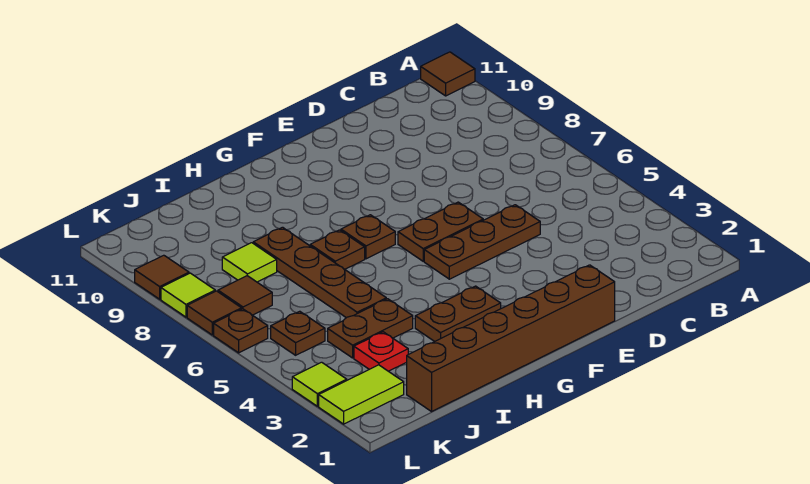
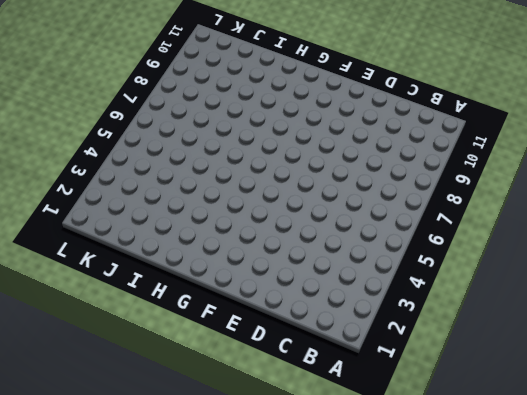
none -> brown tile A11 level 1
none -> brown plate D5:F5 level 1
none -> brown brick E1:J1 level 1

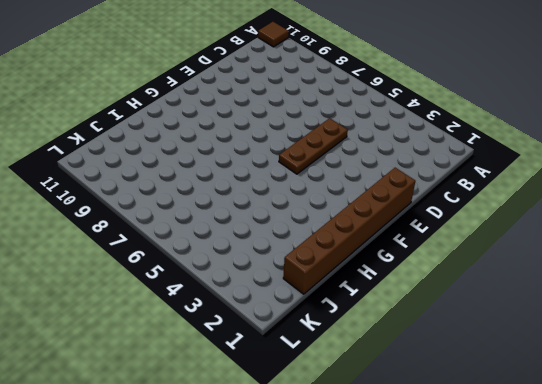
none -> brown plate E6:F6 level 1
none -> brown plate G3:H3 level 1
none -> brown plate G7 level 1

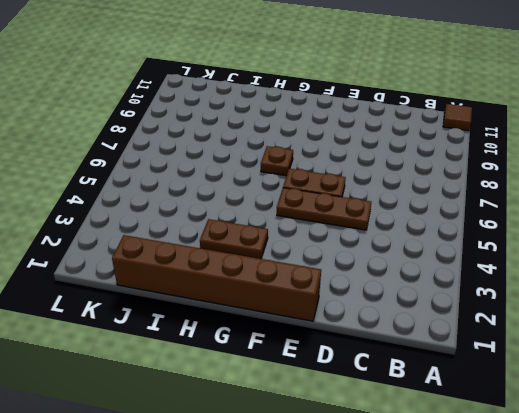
none -> brown plate H7 level 1
none -> brown plate I4:J4 level 1
none -> brown plate I5:I8 level 1

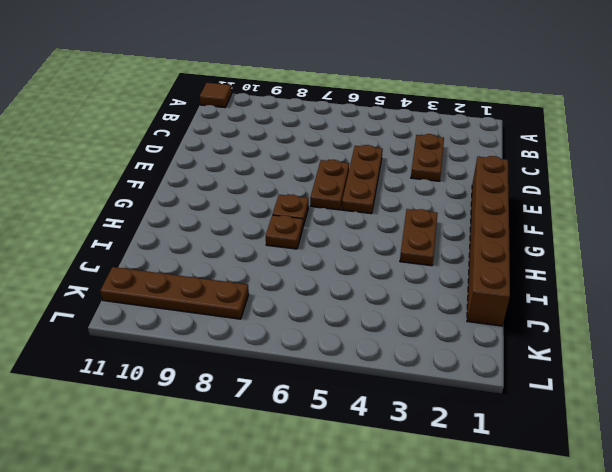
brown plate C3:D3 level 1 -> brown plate I4:J4 level 1
brown plate K8:K11 level 1 -> brown plate I5:I8 level 1
none -> red plate J3 level 1
none -> lime tile J8 level 1
none -> lime tile K2:L2 level 1

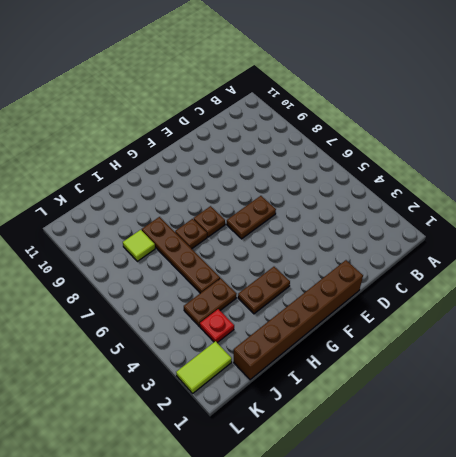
none -> brown tile A11 level 1
none -> brown plate D5:F5 level 1
none -> brown plate K5 level 1

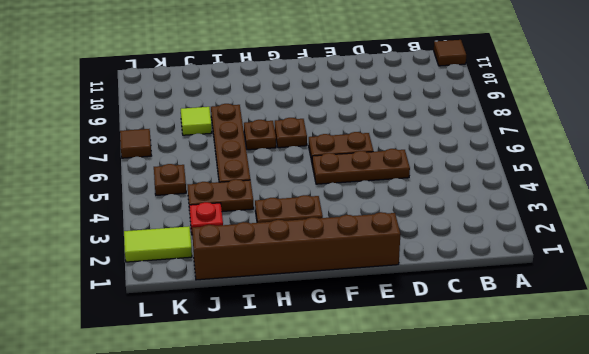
none -> brown tile K7 level 1
none -> lime tile L3 level 1
none -> brown plate L6 level 1

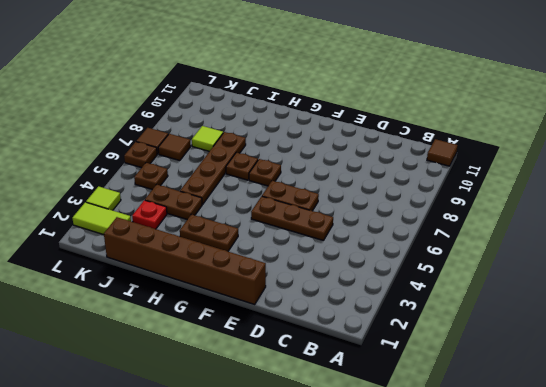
none -> lime tile L8 level 1
none -> brown tile L9 level 1

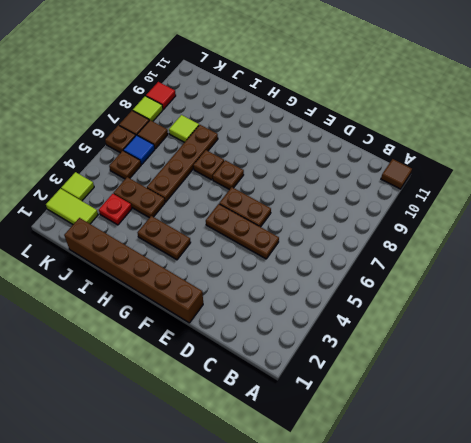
blue tile K6 level 1 -> none
red tile L9 level 1 -> brown tile L9 level 1

